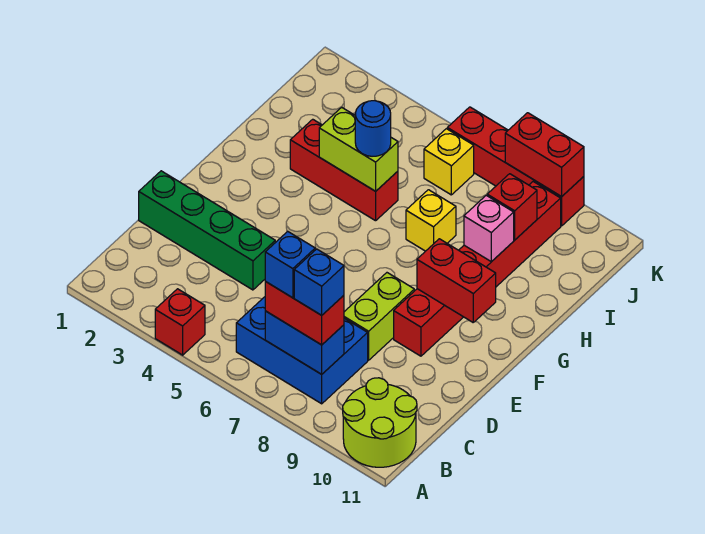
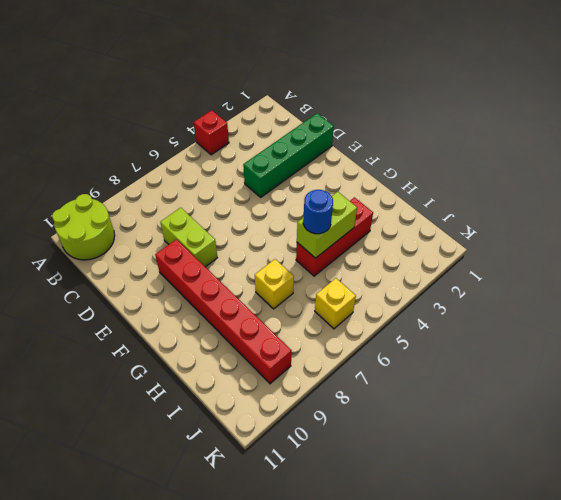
none -> blue brick B6:C8 level 1
none -> red brick K6:K9 level 1
none -> blue brick B7:B8 level 2

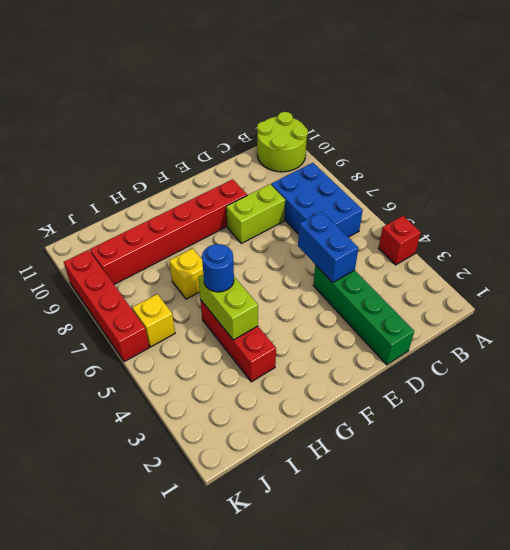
blue brick D4:D5 level 2 -> blue brick B7:B8 level 2
none -> red brick F9:F10 level 2
none -> pink brick H9 level 2
none -> red brick I9 level 2

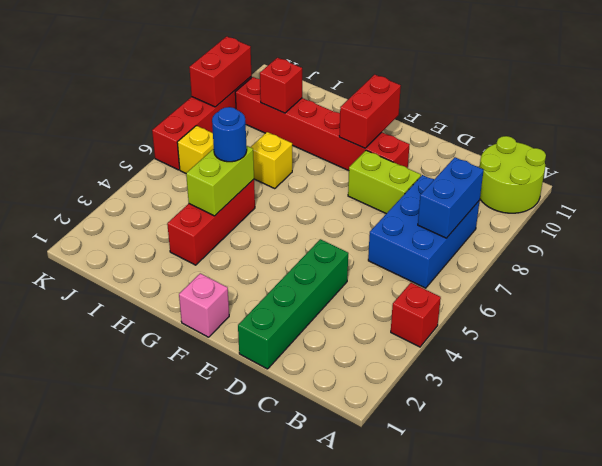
pink brick F1 level 1 -> pink brick H9 level 2
none -> red brick B7:B8 level 3
none -> blue brick B7 level 4
none -> blue brick B8 level 4

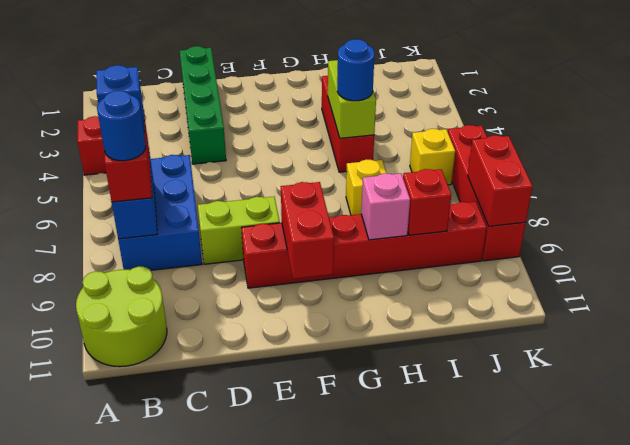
blue round brick B8 level 4 -> blue brick B8 level 4

